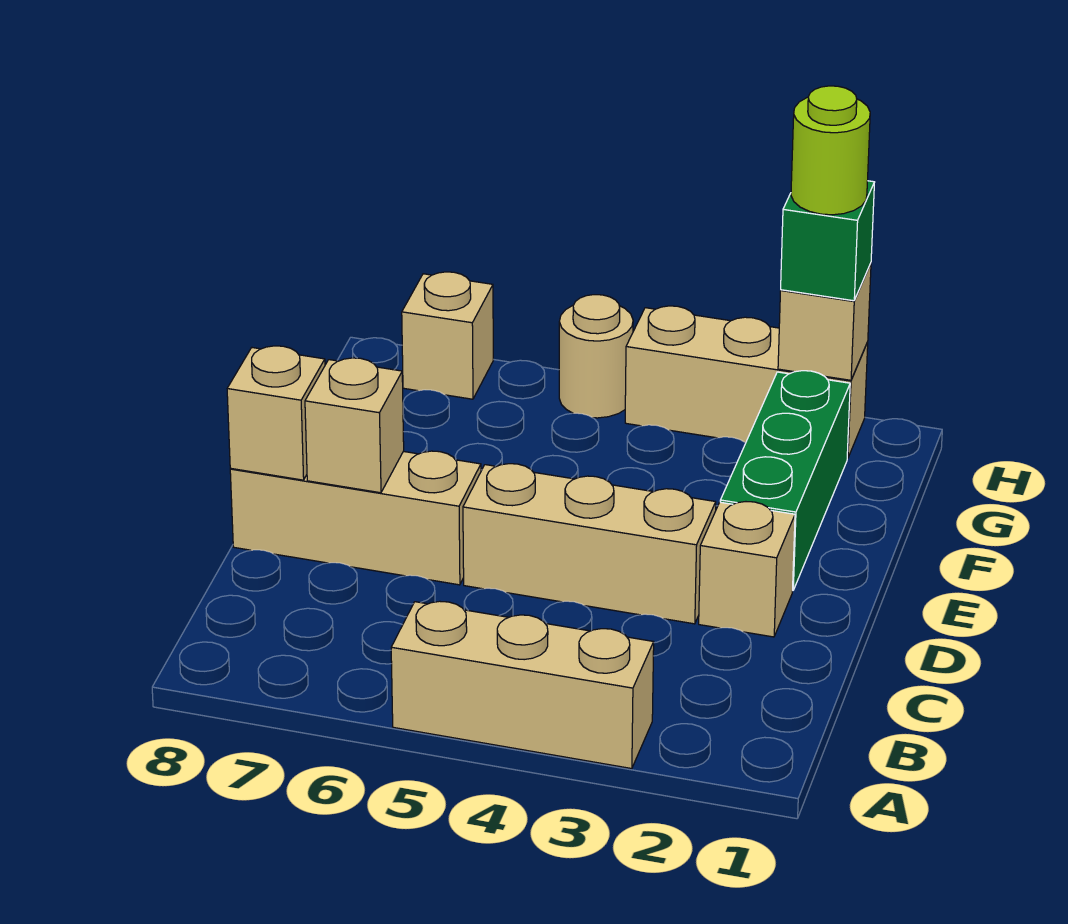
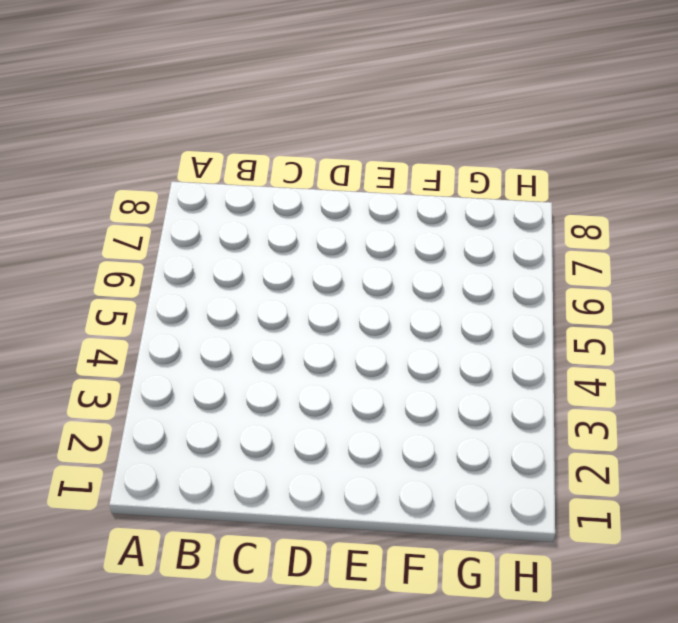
none -> tan brick A3:A5 level 1
none -> tan brick D2 level 1
none -> tan brick D3:D5 level 1

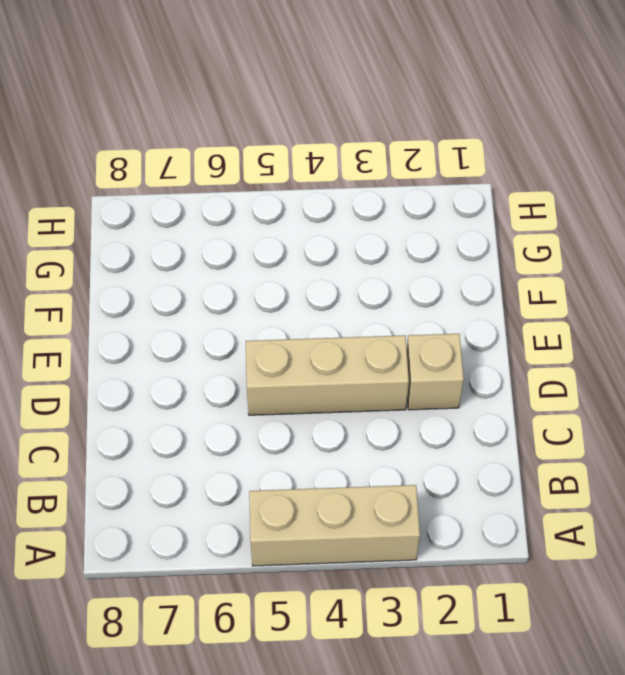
none -> tan brick D6:D8 level 1
none -> green brick E2:G2 level 1
none -> tan brick H2:H4 level 1

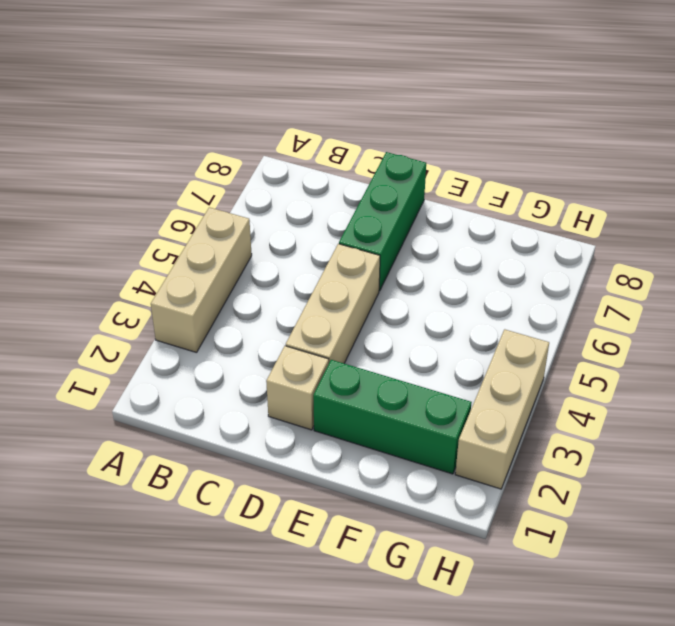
green brick D6:D8 level 1 -> tan brick D6:D8 level 1
none -> tan round brick H5 level 1
none -> tan brick H7 level 1
none -> tan brick D7 level 2

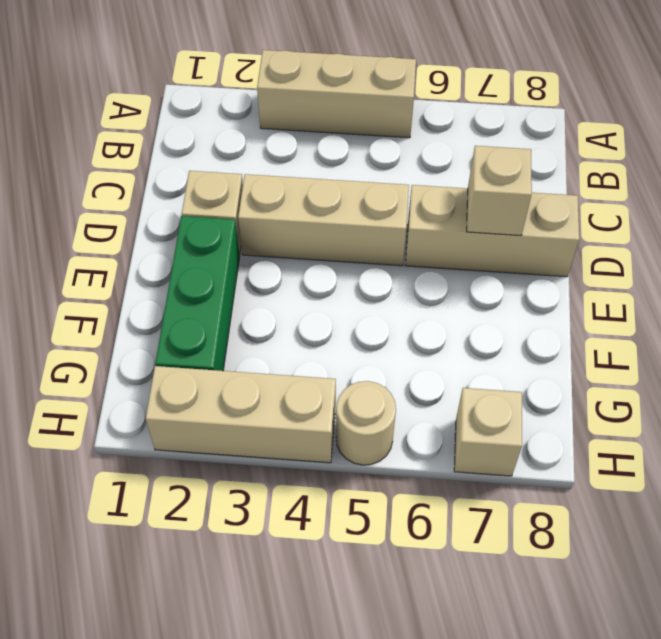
none -> tan brick D8 level 2
none -> tan brick H2 level 2
none -> green brick H2 level 3

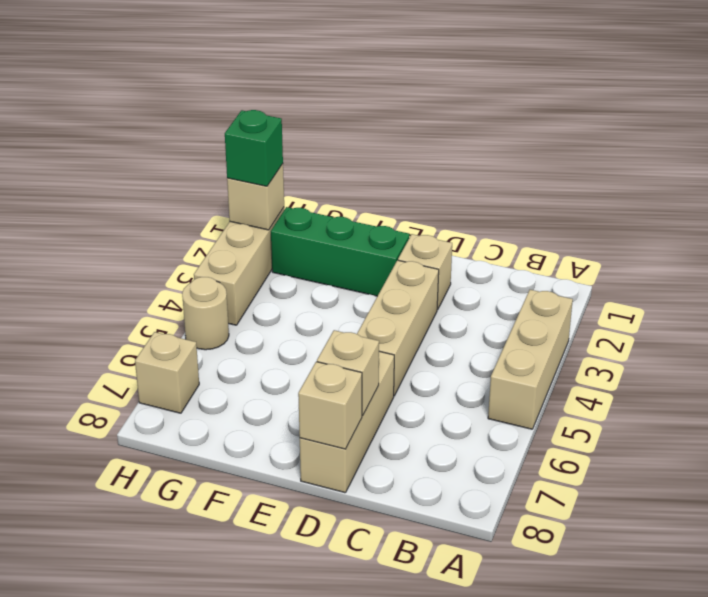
none -> lime round brick H2 level 4

